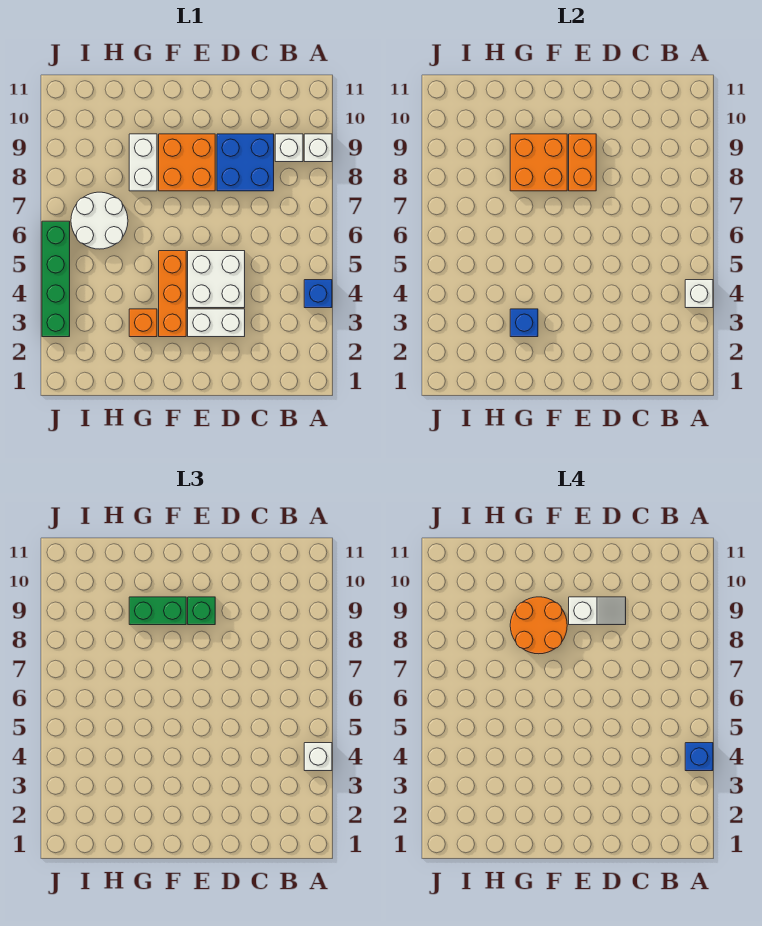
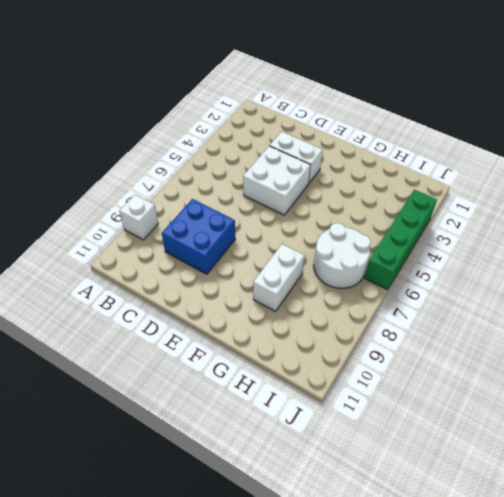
none -> blue brick A4 level 1
none -> white brick B9 level 1
none -> orange brick E8:F9 level 1

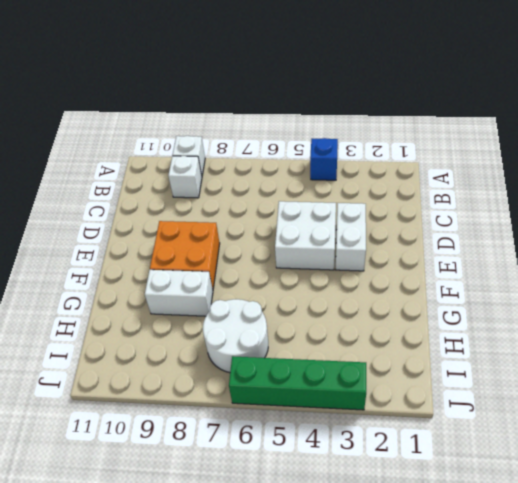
none -> blue brick C8:D9 level 1
none -> orange brick F3:F5 level 1
none -> orange brick G3 level 1

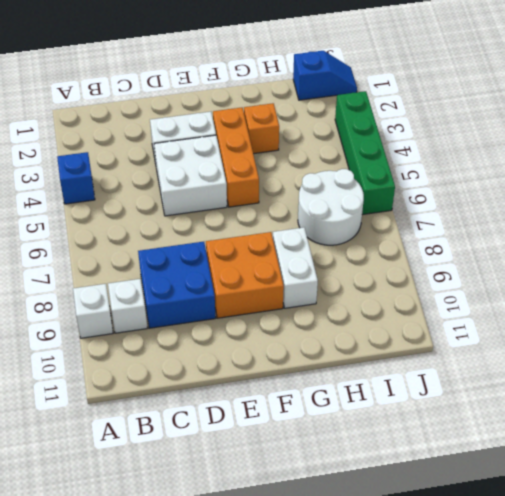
blue slope I1:J1 level 1 top I -> none
none -> white brick A4 level 2
none -> orange brick E8:E9 level 2
none -> orange brick F8:G9 level 2

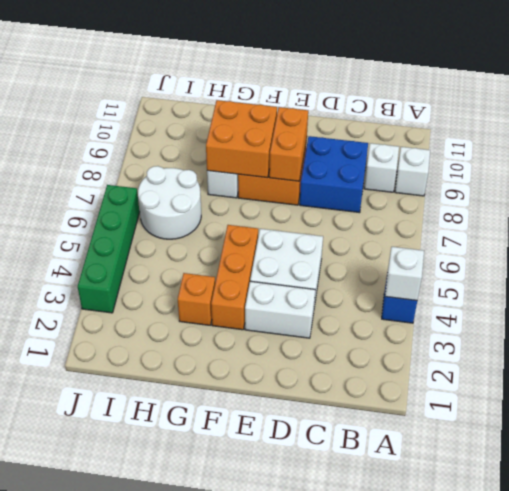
none -> blue brick G3 level 2
none -> white brick A4 level 3
none -> green brick E9 level 3

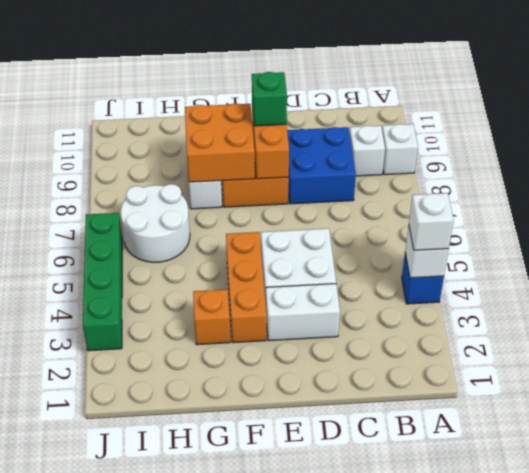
none -> blue brick G3 level 2
none -> green brick F9:G9 level 3
none -> blue brick A4 level 4

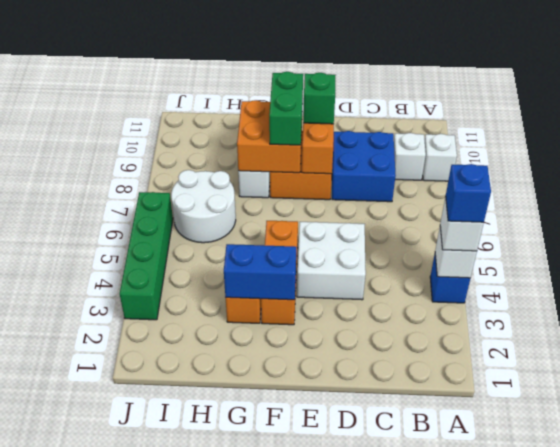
blue brick F3:G3 level 2 -> blue brick G3 level 2
green brick F8:F9 level 3 -> green brick F9:G9 level 3
none -> white brick D3:E3 level 1
none -> white slope D9:E9 level 4 top E
none -> orange round brick F8:G9 level 4

